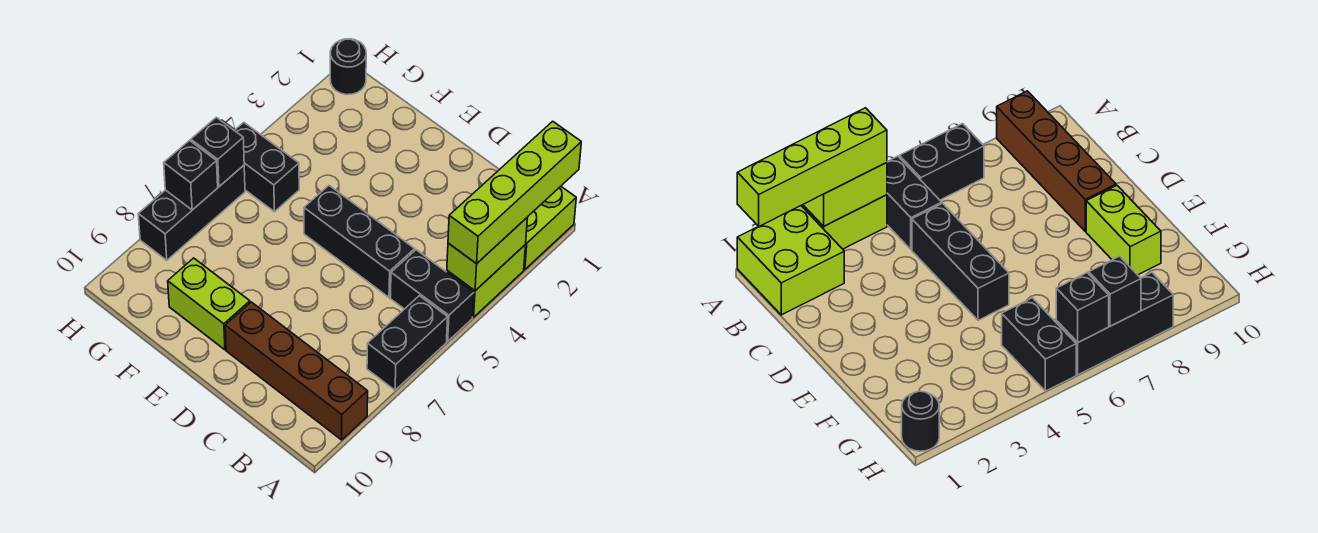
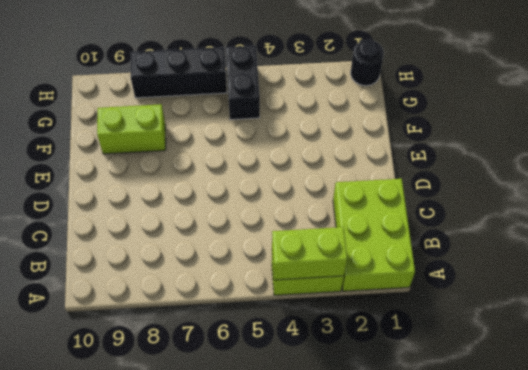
lime brick A1:C2 level 1 -> lime brick A1:B2 level 1
lime brick F8:F9 level 1 -> lime brick E9:F9 level 1
none -> black brick A5:B5 level 1
none -> black brick A6:A7 level 1
none -> brown brick A9:D9 level 1

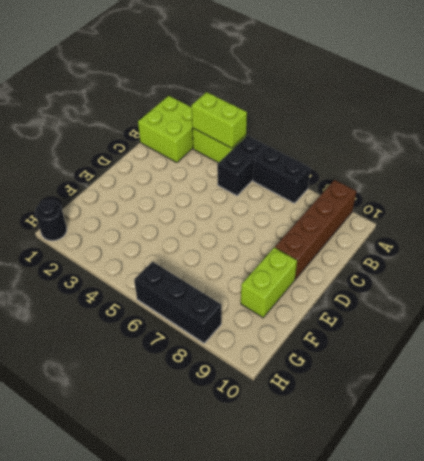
none -> black brick C5:E5 level 1
none -> black brick G5:H5 level 1
none -> black brick H6 level 2

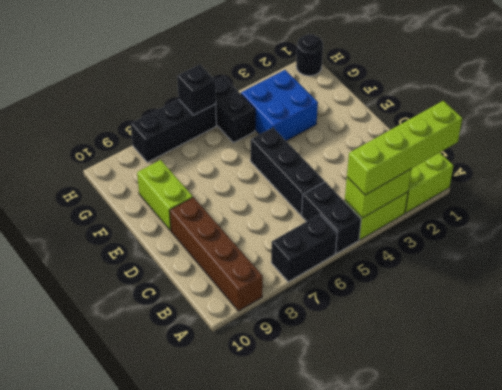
blue brick F3:G4 level 1 -> none
none -> black brick H7 level 2

